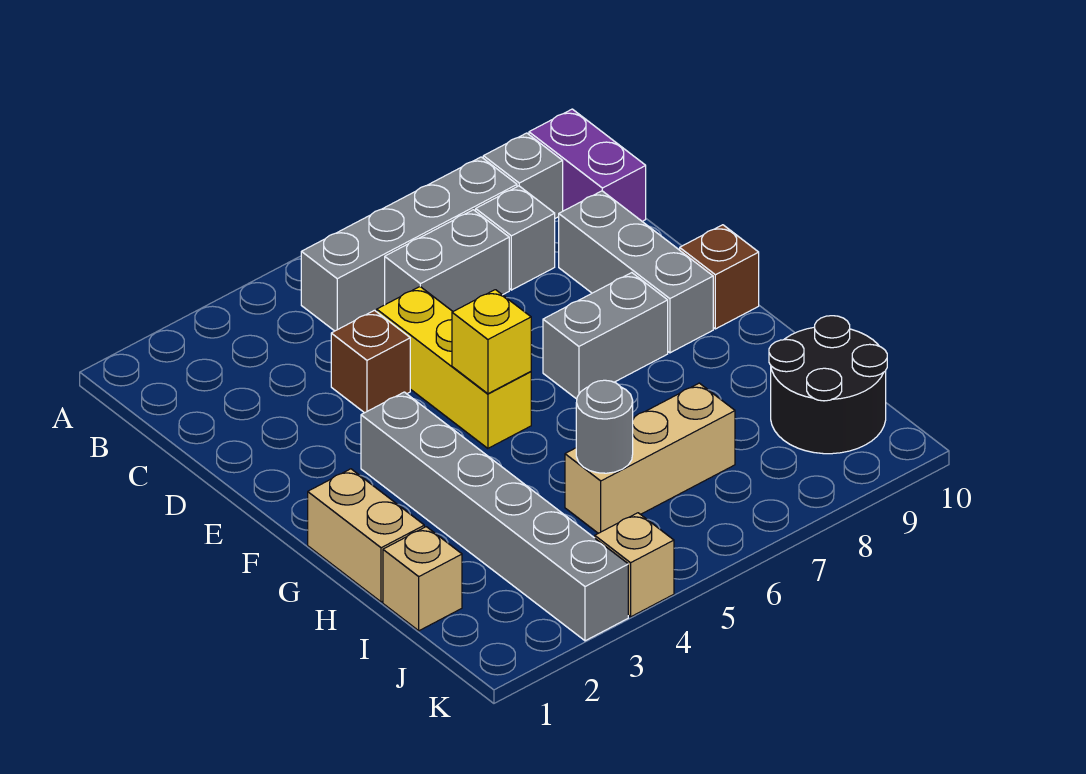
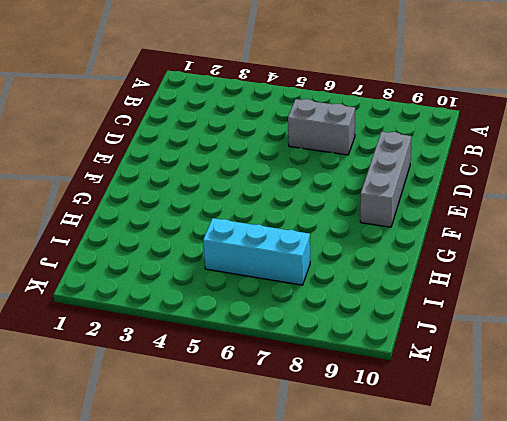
cyan brick I5:I7 level 1 -> tan brick I5:I7 level 1
none -> grey brick B5:B8 level 1
none -> grey brick B9 level 1
none -> purple brick B10:C10 level 1

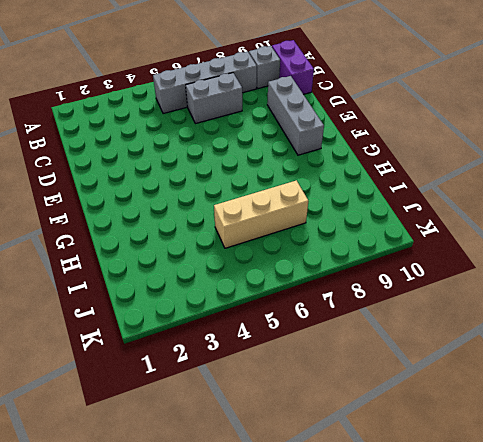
none -> grey brick C8 level 1
none -> brown brick D4 level 1
none -> yellow brick D5:F5 level 1

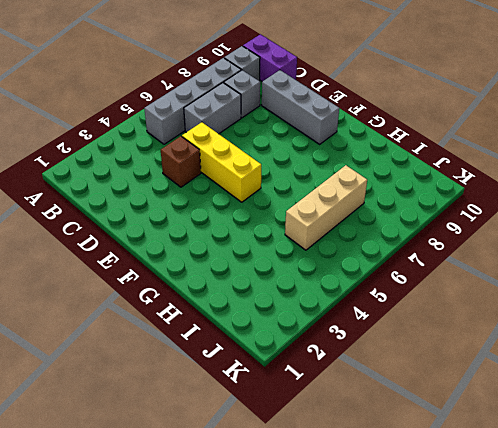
none -> grey brick F3:K3 level 1
none -> grey brick F7:F8 level 1
none -> brown brick F10 level 1

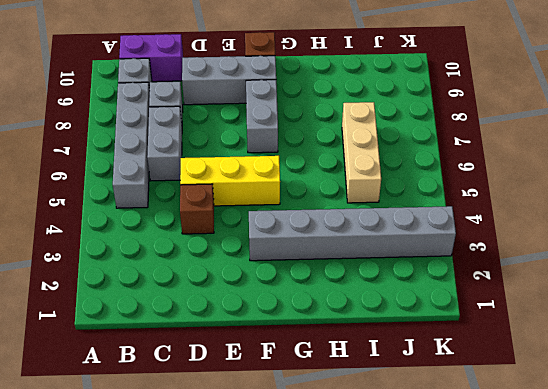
none -> tan brick G1:H1 level 1
none -> tan brick I1 level 1
none -> black round brick I9:J10 level 1

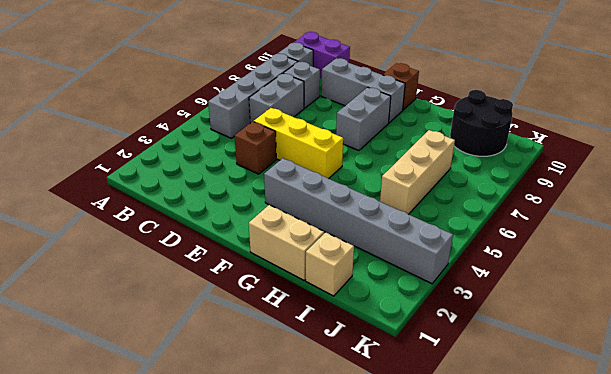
none -> tan brick K4 level 1
none -> yellow brick F5 level 2
none -> grey round brick I5 level 2

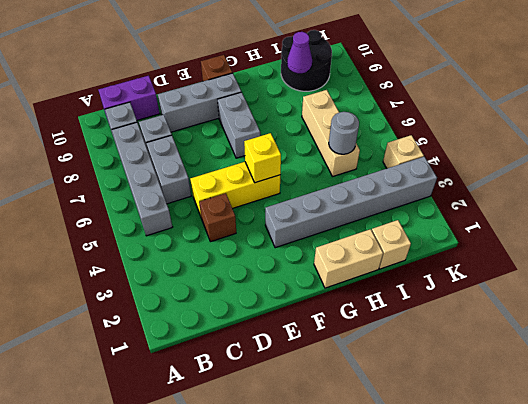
purple cone I9 level 2 -> none

